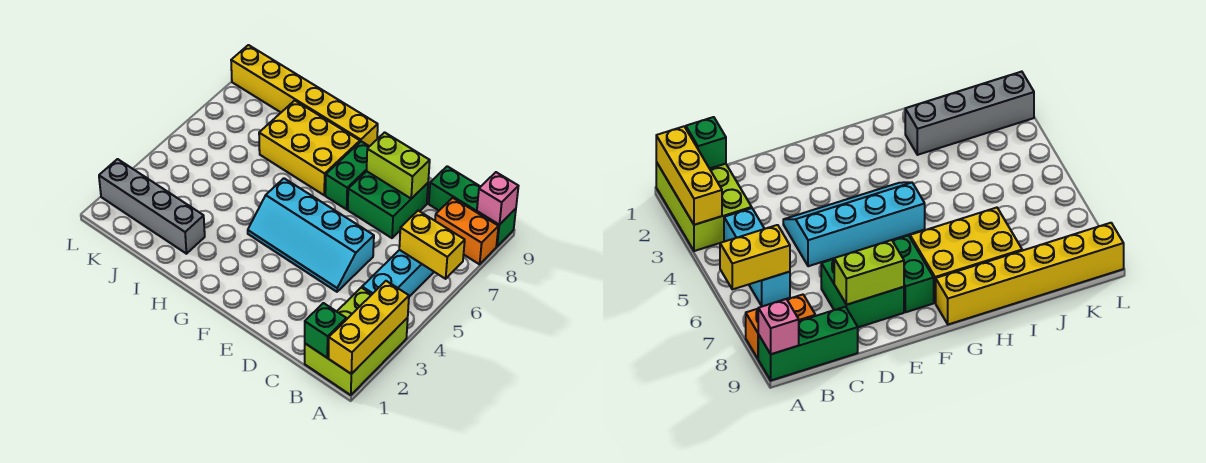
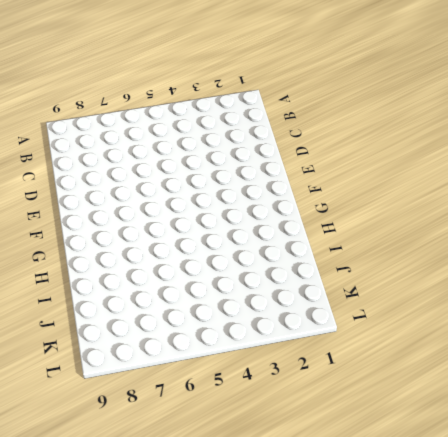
none -> lime brick A1:B3 level 1
none -> orange brick A8:B8 level 1
none -> green brick A9:C9 level 1

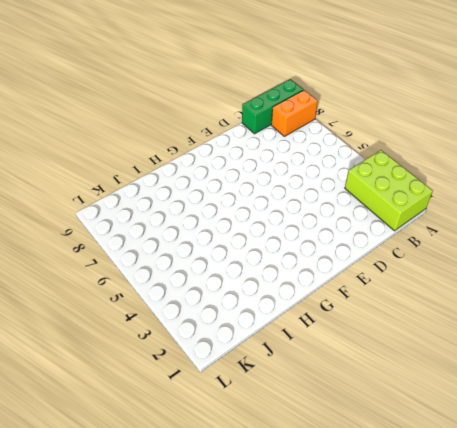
none -> cyan brick B4:B6 level 1
none -> cyan slope D4:G5 level 1 top 5
none -> green brick D7:E8 level 1

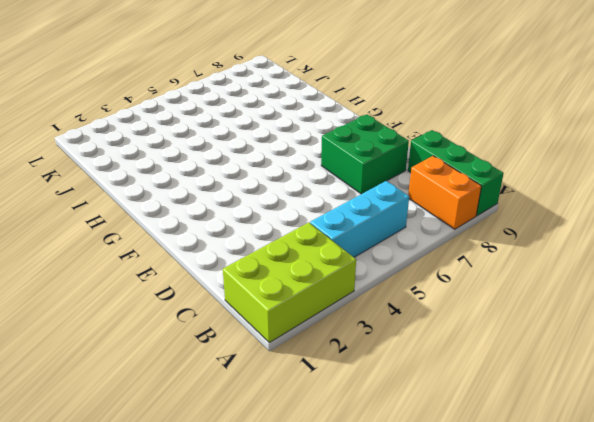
none -> cyan slope D4:G5 level 1 top 5
none -> green brick F7:F8 level 1
none -> yellow brick G7:I8 level 1

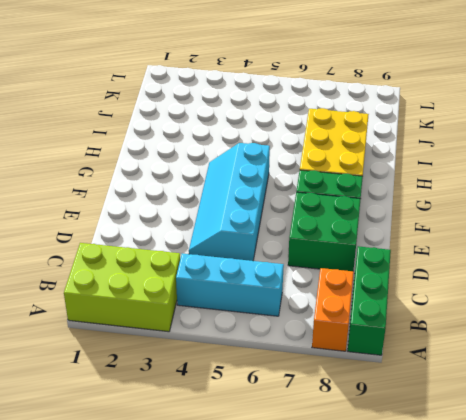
none -> yellow brick G9:L9 level 1
none -> grey brick I2:L2 level 1
none -> yellow brick A1:A3 level 2

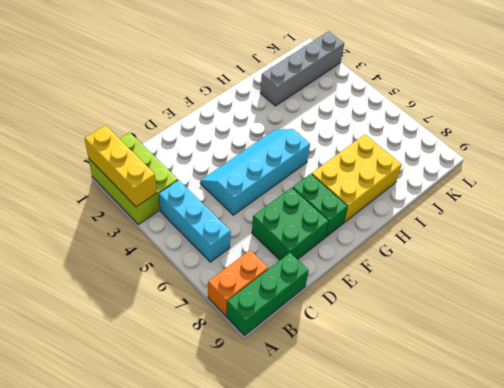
none -> yellow brick G9:L9 level 1
none -> yellow brick A6:B6 level 2
none -> pink brick A9 level 2

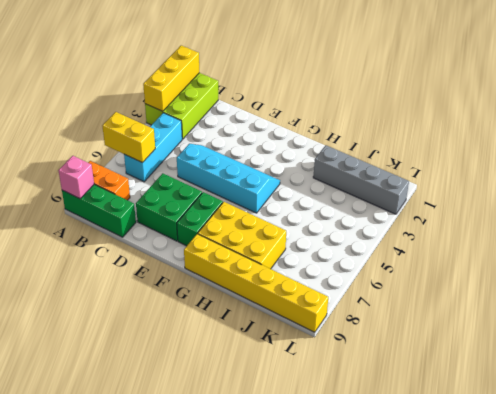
none -> green brick B1 level 2
none -> lime brick D8:E8 level 2

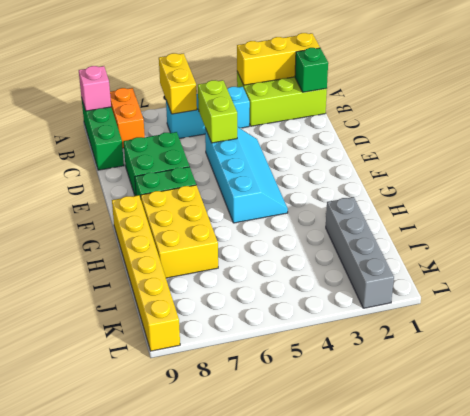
lime brick C5:D5 level 2 -> lime brick D8:E8 level 2

